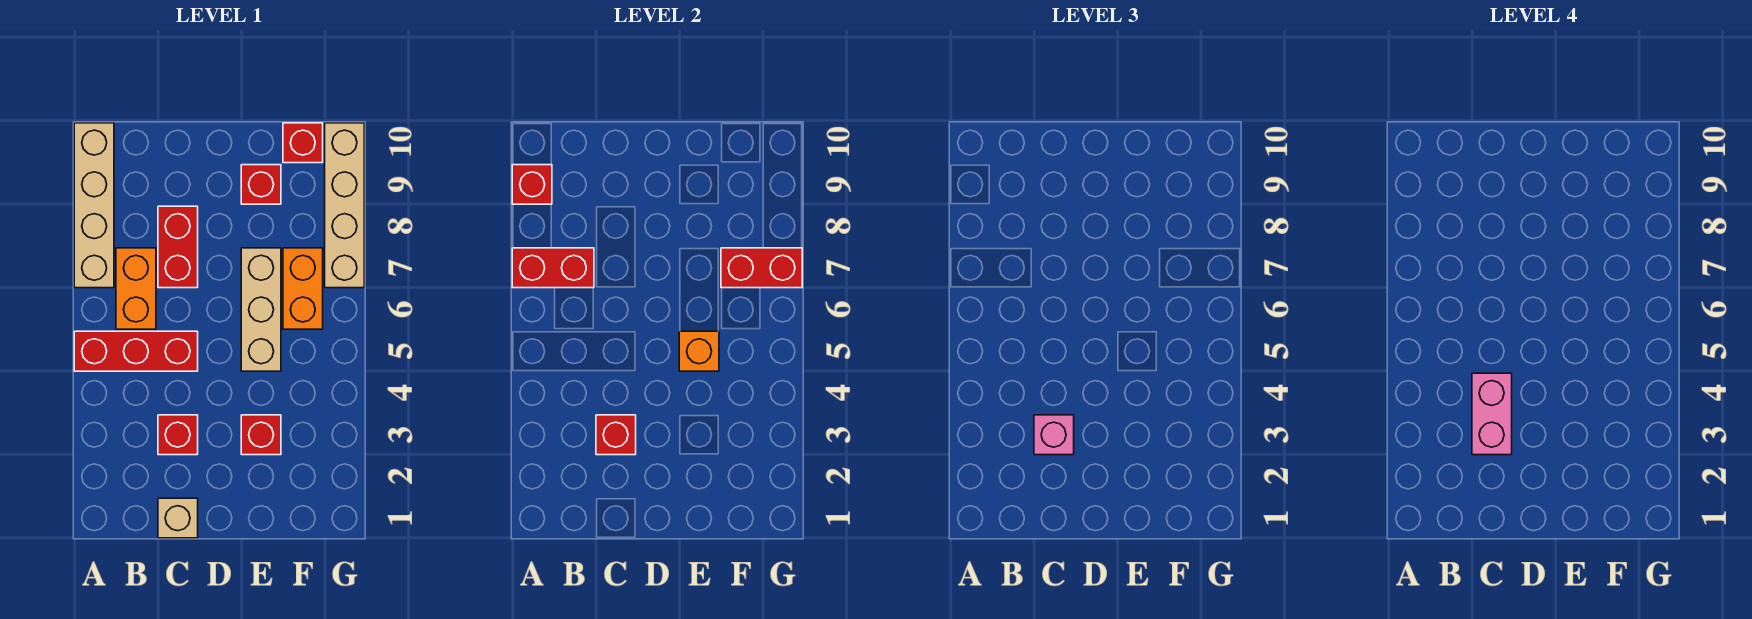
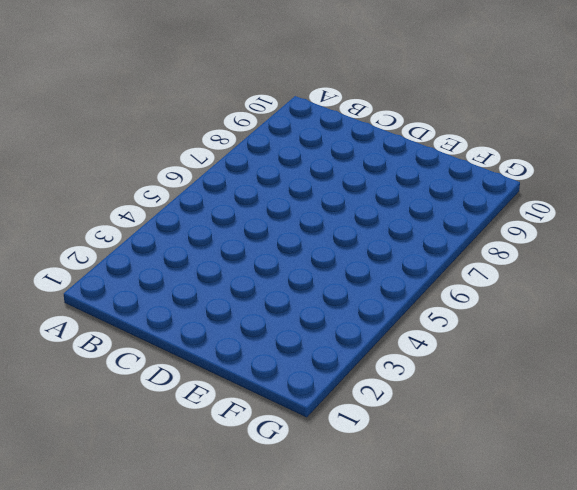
none -> red brick A5:C5 level 1
none -> tan brick A7:A10 level 1
none -> orange brick B6:B7 level 1

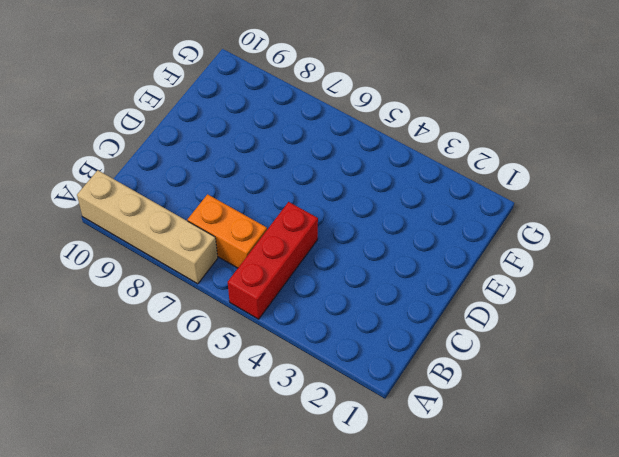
none -> tan brick C1 level 1
none -> red brick C3 level 1
none -> red brick C7:C8 level 1

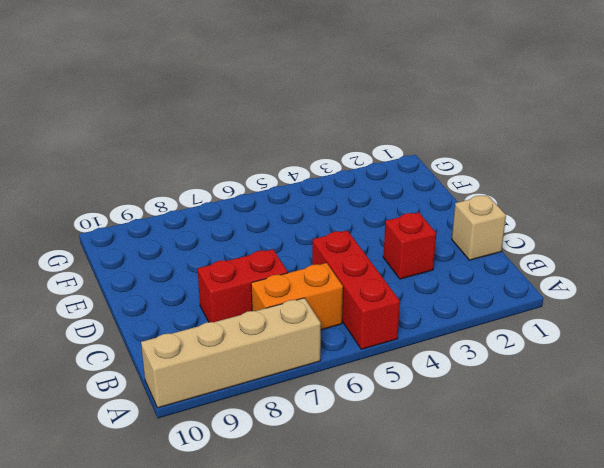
none -> red brick E3 level 1
none -> tan brick E5:E7 level 1
none -> red brick E9 level 1

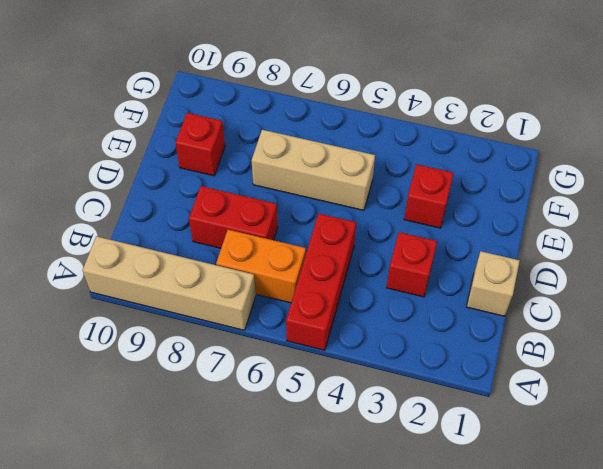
none -> orange brick F6:F7 level 1
none -> red brick F10 level 1
none -> tan brick G7:G10 level 1

